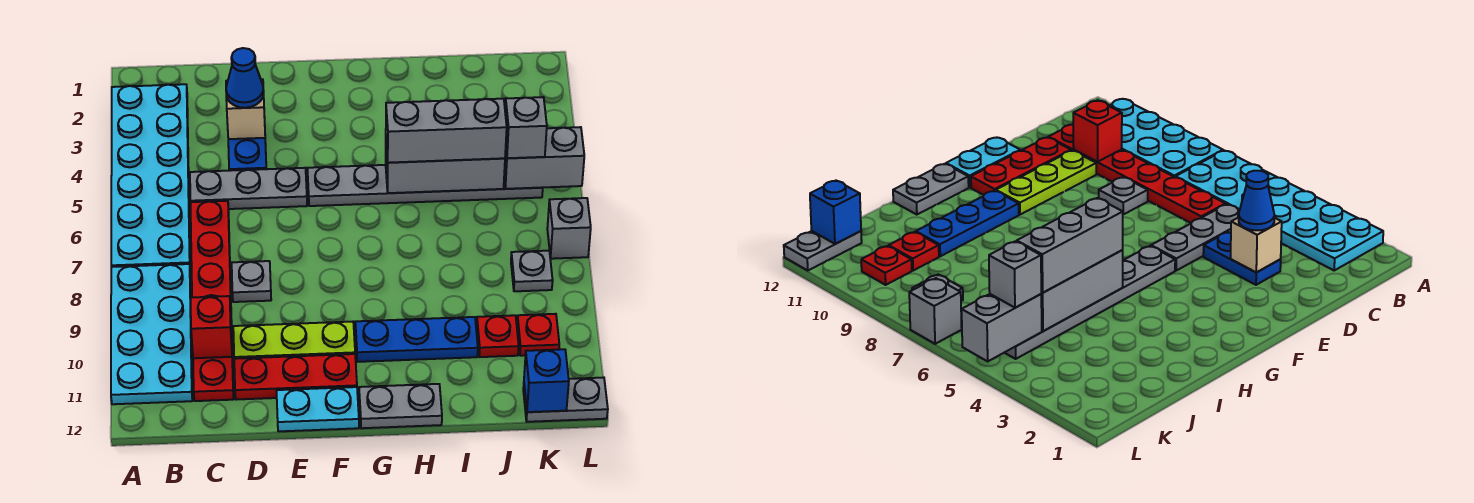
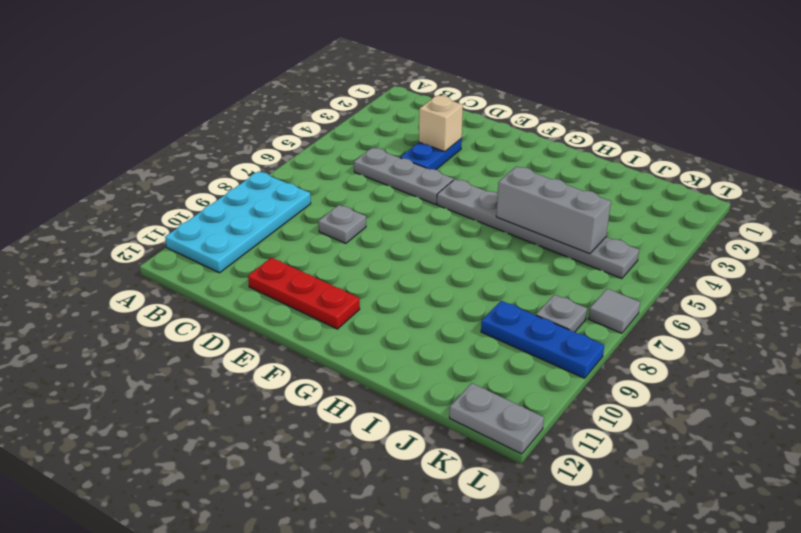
blue plate J9:L9 level 1 -> blue plate G10:I10 level 1
grey tile L7 level 1 -> grey brick L7 level 1
none -> cyan plate A2:B7 level 1
none -> red plate C6:C11 level 1
none -> lime plate D10:F10 level 1

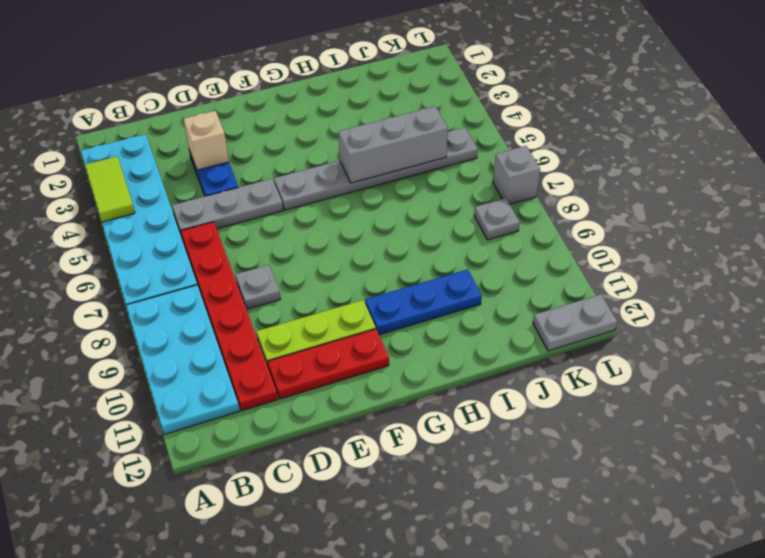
lime tile A3:A4 level 2 -> none
none -> cyan plate E12:F12 level 1
none -> grey plate G12:H12 level 1
none -> red plate J10 level 1

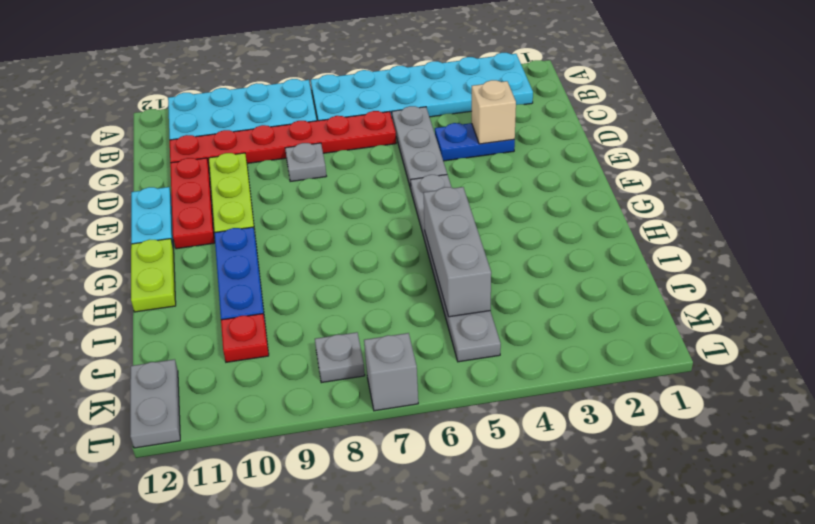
lime plate G12:H12 level 1 -> grey plate G12:H12 level 1
none -> red plate K10 level 1
none -> red brick C10 level 2
none -> grey brick K5:L5 level 2

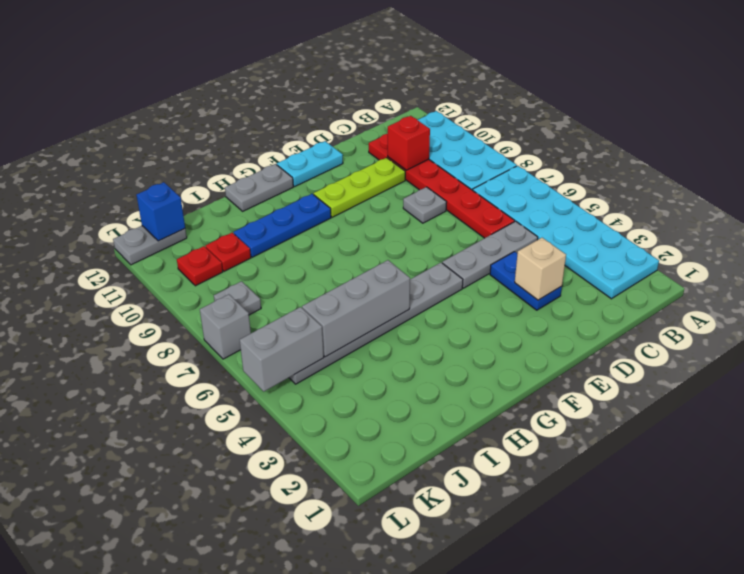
none -> red plate D11:F11 level 1
none -> blue cone D3 level 3
none -> grey brick H5:J5 level 3

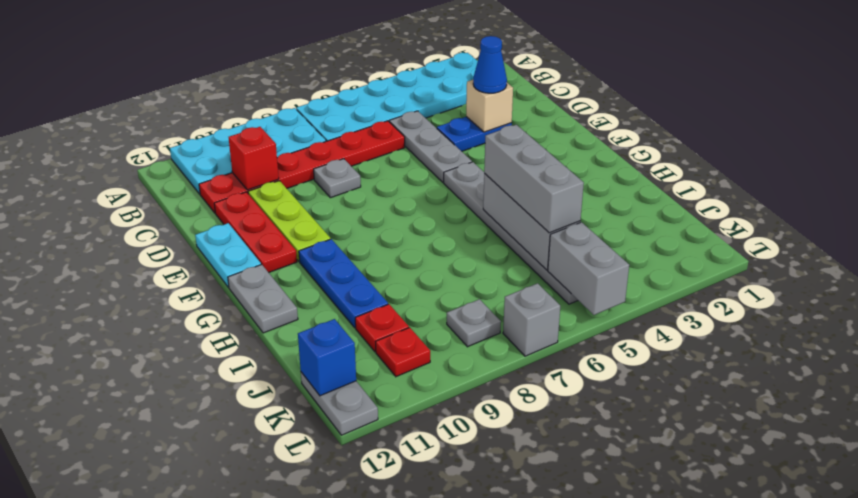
none -> grey brick K5 level 3

